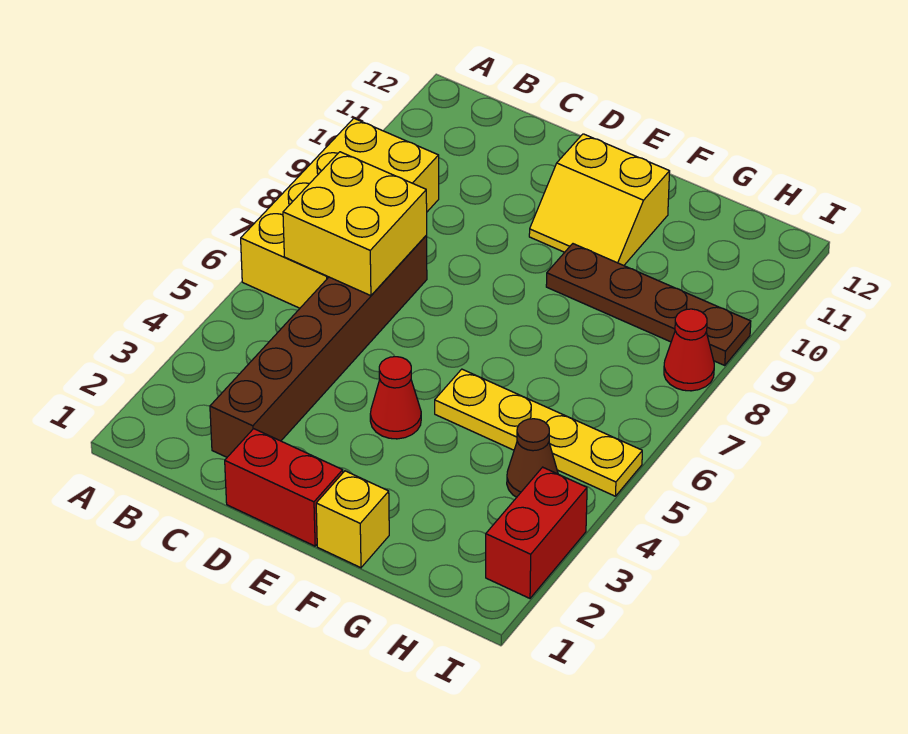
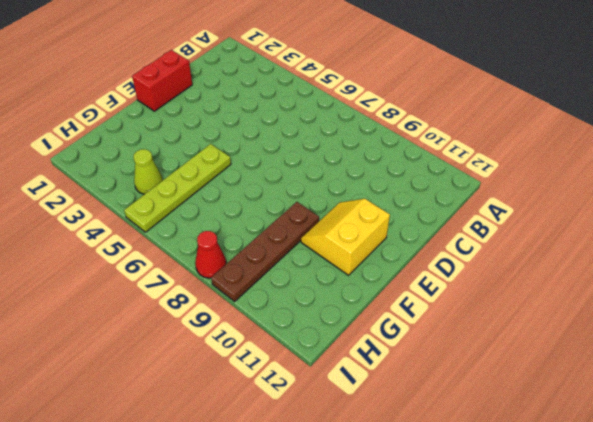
lime plate F5:I5 level 1 -> yellow plate F5:I5 level 1
lime cone H4 level 1 -> brown cone H4 level 1
none -> yellow brick A6:B9 level 1
none -> brown brick C2:C7 level 1
none -> red cone E4 level 1

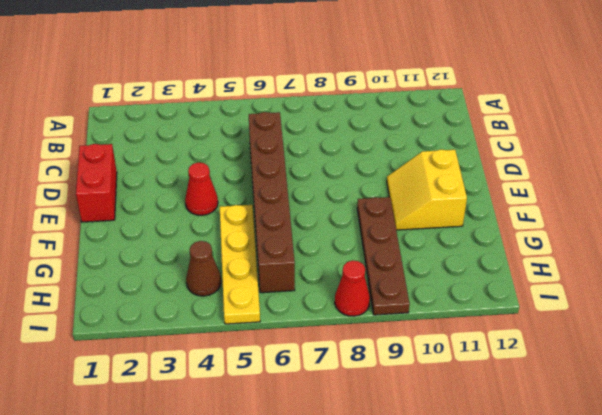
brown brick C6:H6 level 1 -> brown brick C2:C7 level 1
none -> yellow brick A6:B9 level 1
none -> yellow brick F1 level 1
none -> red brick I2:I3 level 1

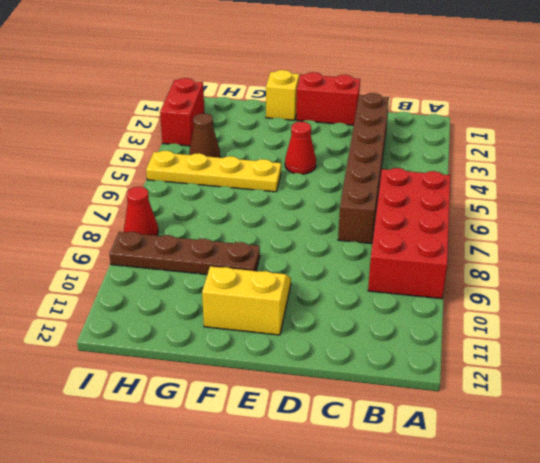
red brick A6:B9 level 1 -> yellow brick A6:B9 level 1
none -> yellow brick B6:C7 level 2

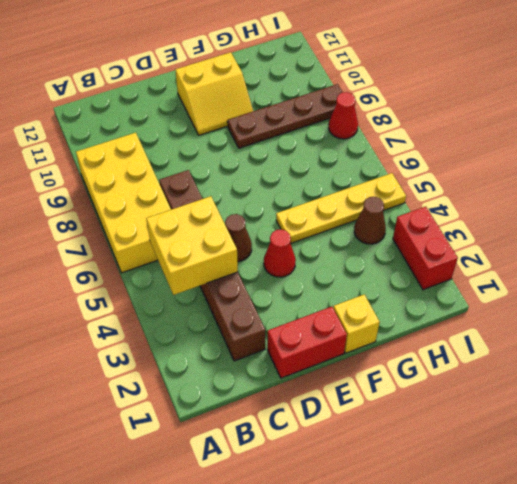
yellow brick B4:C5 level 2 -> yellow brick B6:C7 level 2
brown cone D5 level 1 -> none

